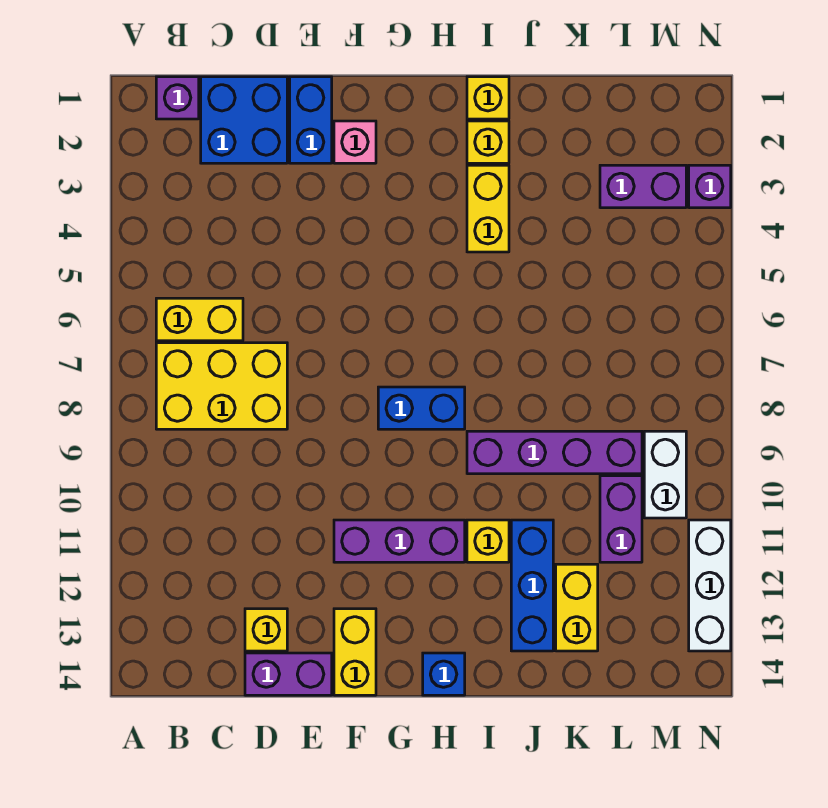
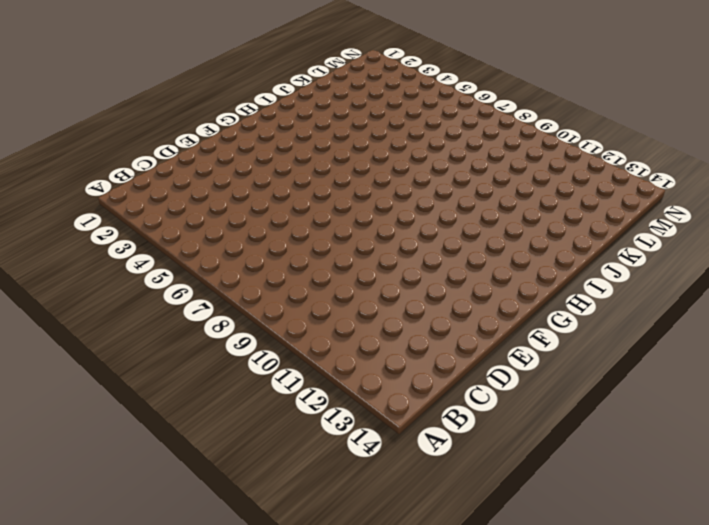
none -> purple brick B1 level 1
none -> yellow brick B6:C6 level 1
none -> yellow brick B7:D8 level 1

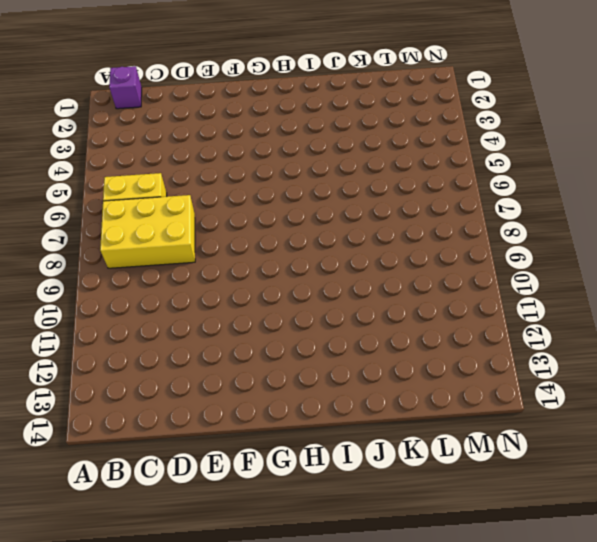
none -> blue brick C1:D2 level 1
none -> yellow brick D13 level 1
none -> purple brick D14:E14 level 1

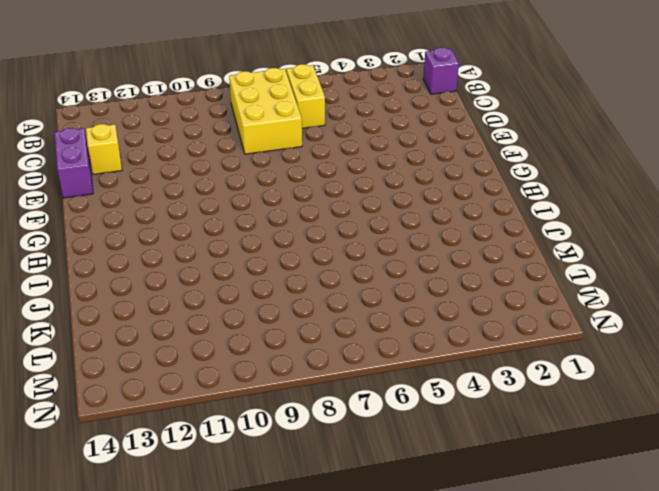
none -> blue brick C1:D2 level 1
none -> blue brick E1:E2 level 1
none -> pink brick F2 level 1

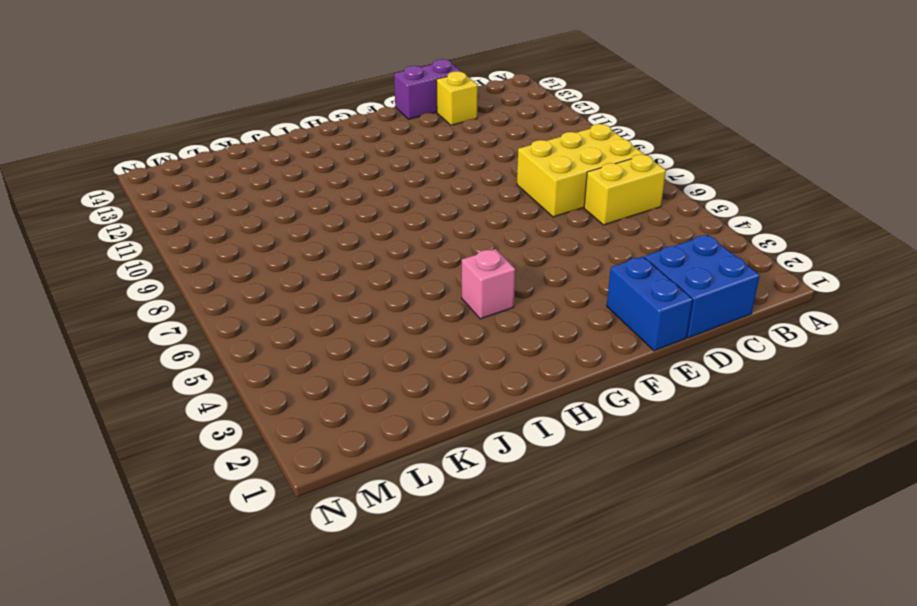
pink brick H4 level 1 -> pink brick F2 level 1
none -> purple brick B1 level 1
none -> purple brick F11:H11 level 1
none -> yellow brick F13:F14 level 1

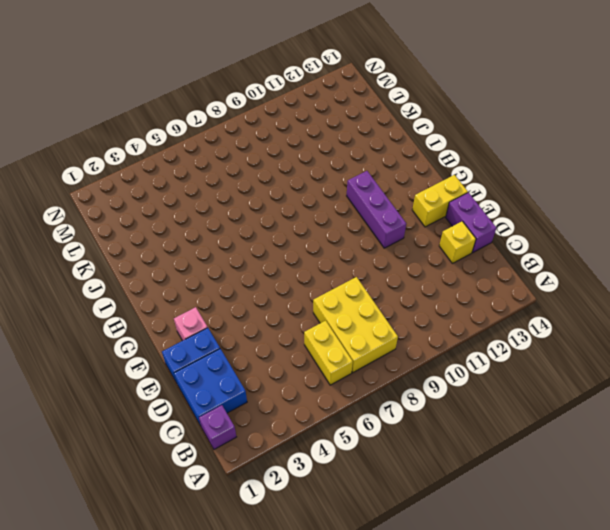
none -> blue brick G8:H8 level 1
none -> blue brick H14 level 1
none -> yellow brick I1 level 1

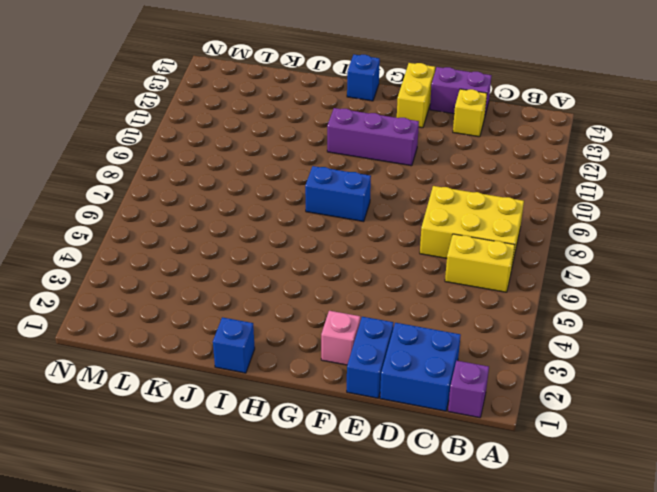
blue brick I1 level 1 -> yellow brick I1 level 1
none -> yellow brick I2 level 1
none -> yellow brick I3:I4 level 1
none -> purple brick I9:L9 level 1

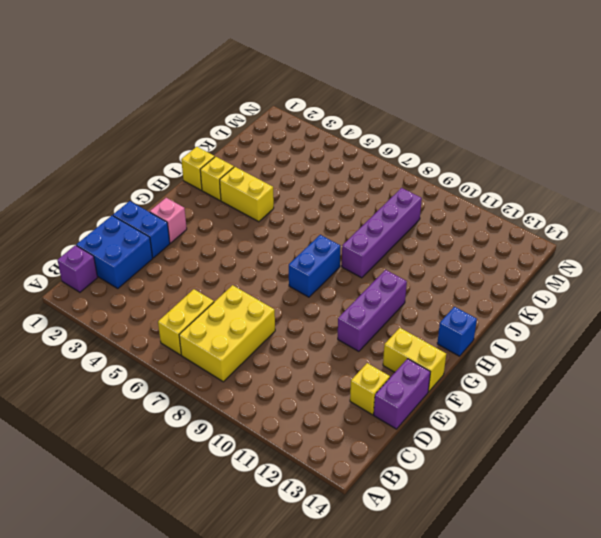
none -> yellow brick I11 level 1
none -> blue brick J11:J13 level 1
none -> yellow brick K12:K13 level 1

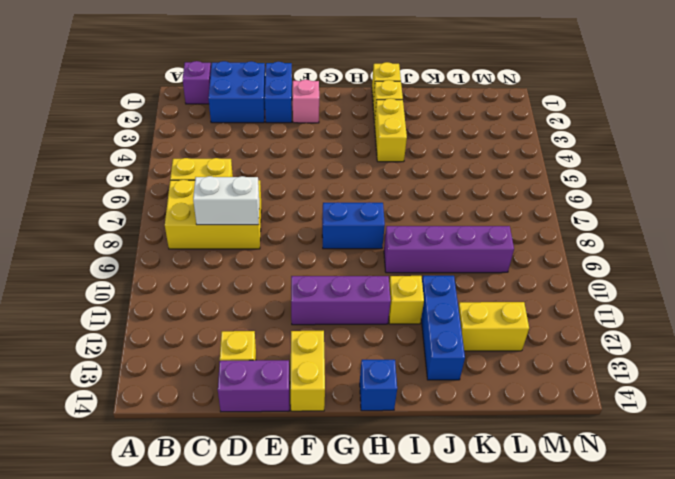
white brick C8:D8 level 2 -> white brick M9:M10 level 1
yellow brick K12:L12 level 1 -> yellow brick K12:K13 level 1
none -> purple brick L3:M3 level 1
none -> purple brick L10:L11 level 1
none -> purple brick N3 level 1

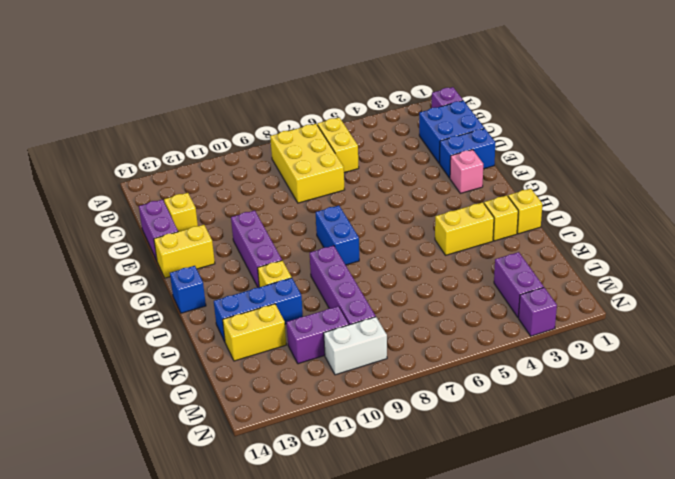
none -> white brick N11:N13 level 1

